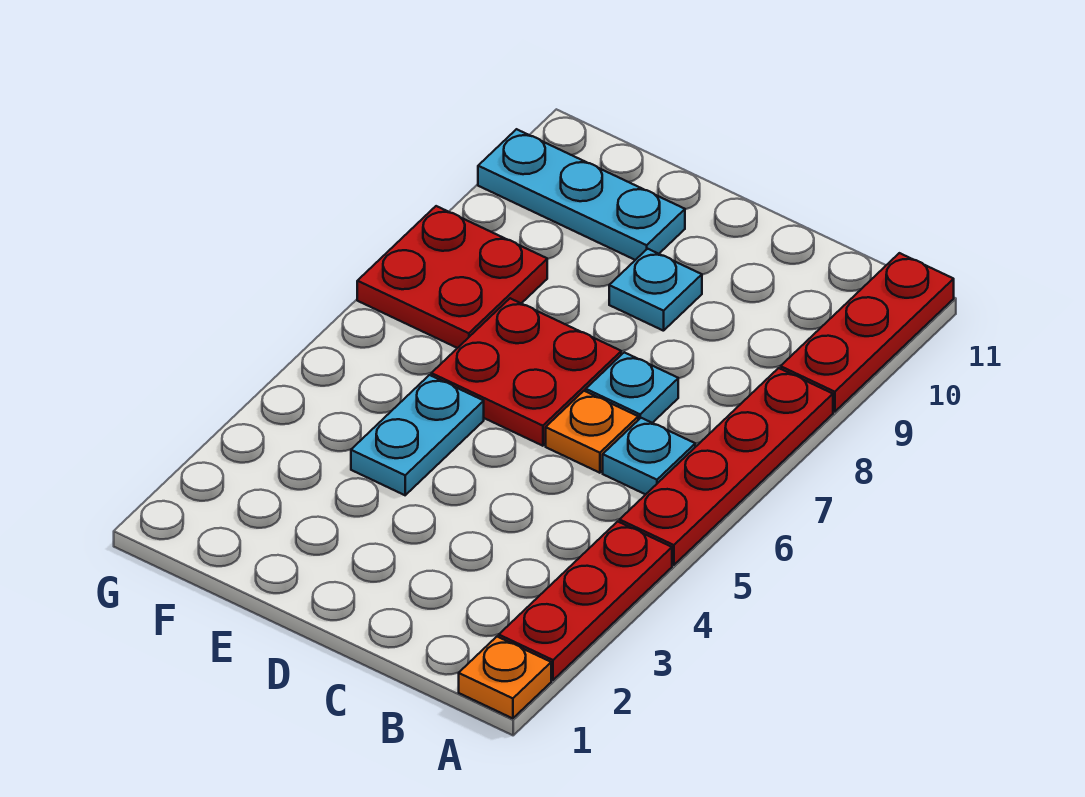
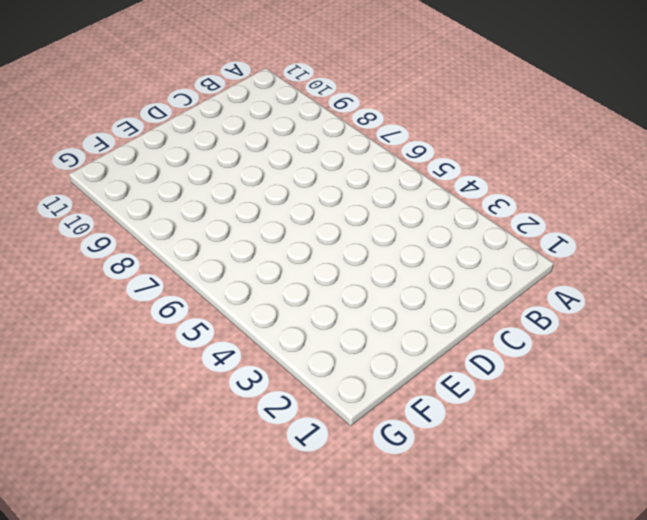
none -> orange plate A1 level 1
none -> red plate A2:A4 level 1
none -> red plate A5:A8 level 1

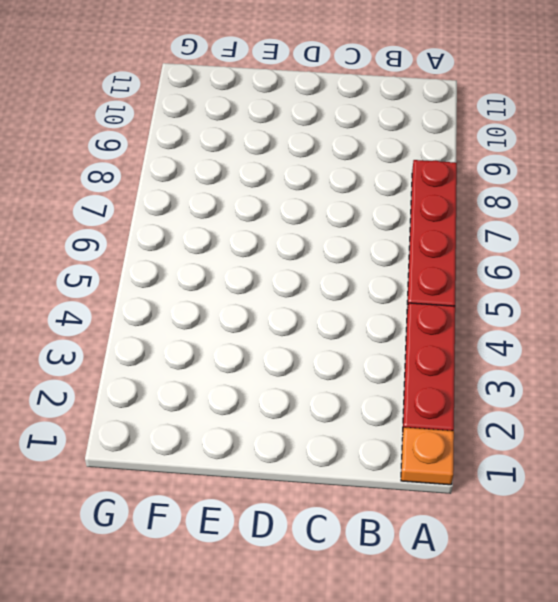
none -> red plate A9:A11 level 1
none -> cyan plate B6 level 1
none -> orange plate C6 level 1

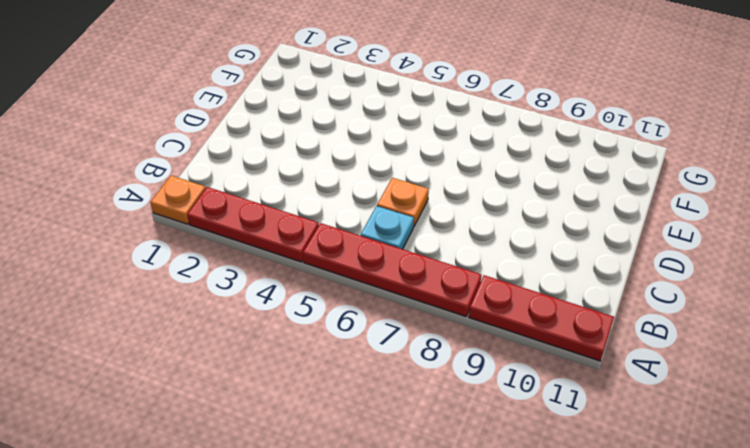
none -> cyan plate C7 level 1
none -> red plate D6:E7 level 1
none -> cyan plate D9 level 1

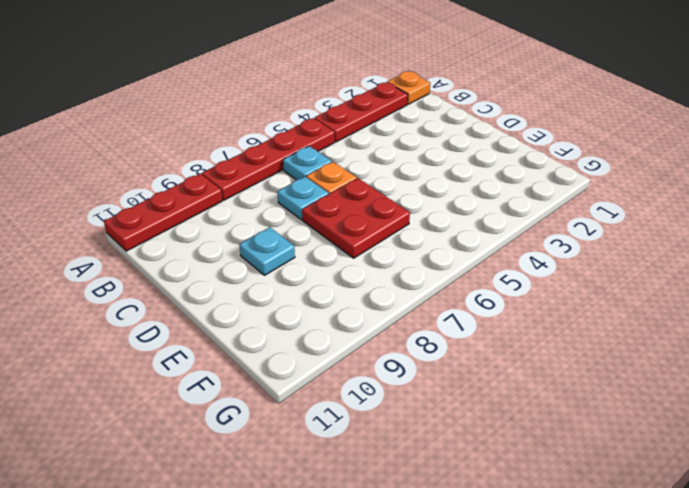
none -> cyan plate E4:E5 level 1
none -> cyan plate E10:G10 level 1
none -> red plate F7:G8 level 1

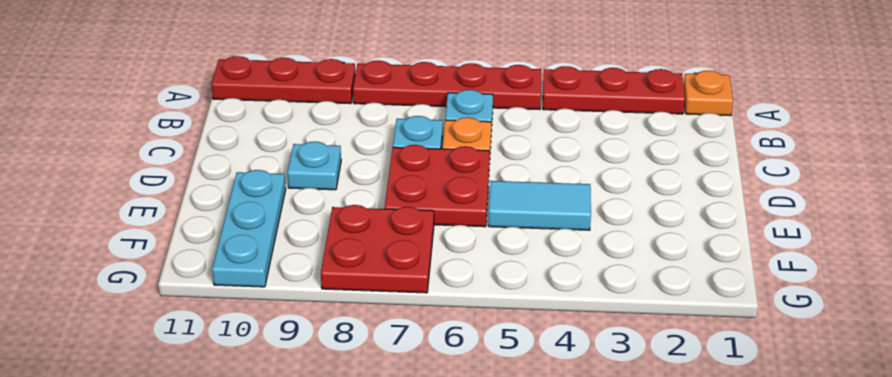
cyan tile E4:E5 level 1 -> cyan plate E4:E5 level 1

